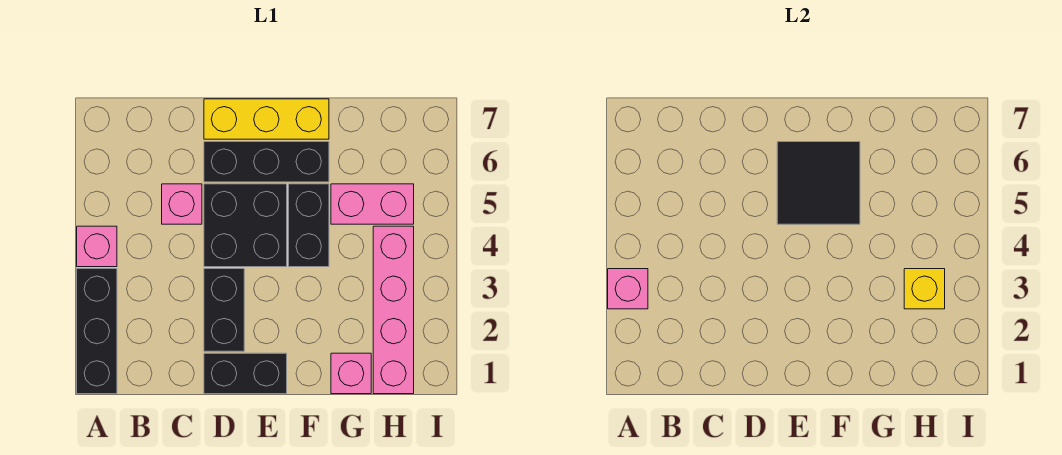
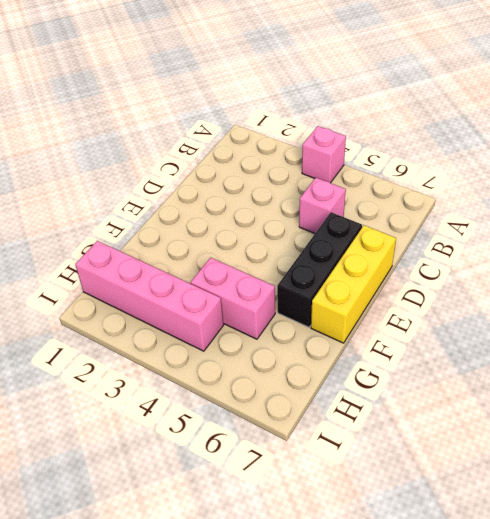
pink brick G4:G5 level 1 -> pink brick G5:H5 level 1
none -> black brick A1:A3 level 1
none -> black brick D1:E1 level 1
none -> black brick D2:D3 level 1

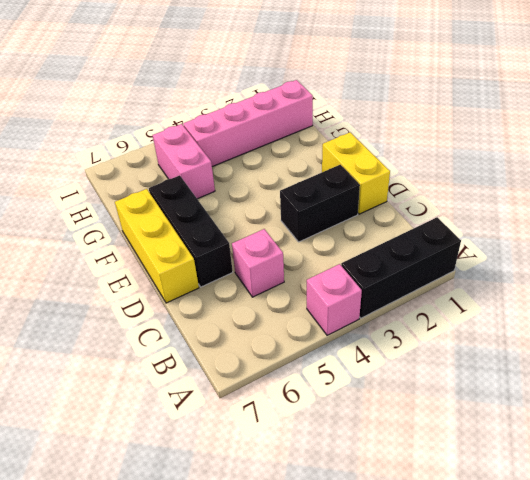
yellow brick D1:E1 level 1 -> black brick D1:E1 level 1
none -> black brick D4:E5 level 1
none -> black brick F4:F5 level 1
none -> pink brick G1 level 1

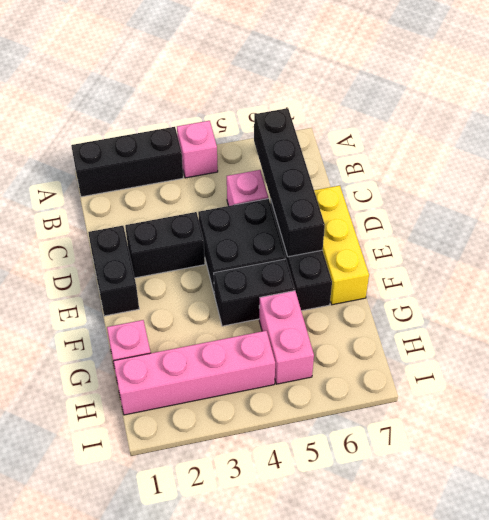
black brick B6:E6 level 2 -> black tile E5:F6 level 2
none -> pink brick A3 level 2
none -> yellow brick H3 level 2

